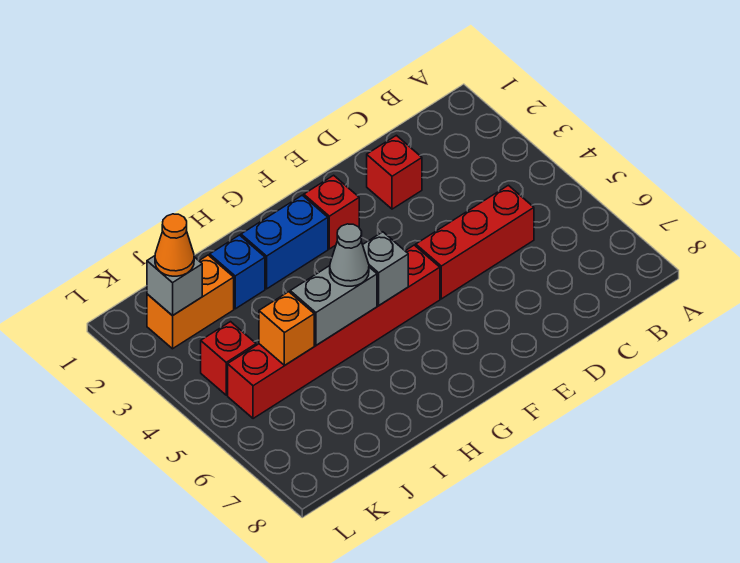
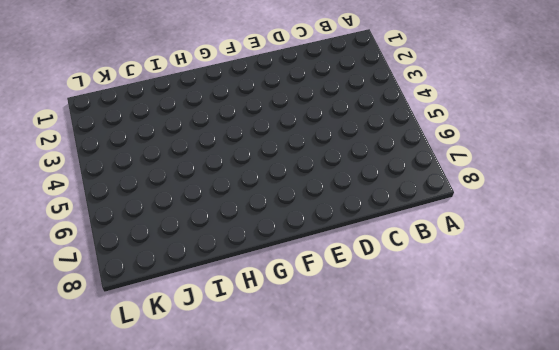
none -> red brick C5:E5 level 1
none -> red brick D2 level 1
none -> red brick F2 level 1

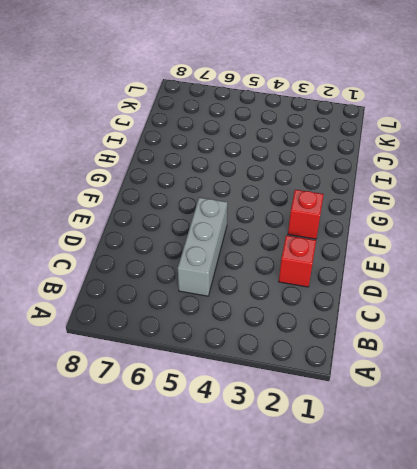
grey brick C5:E5 level 1 -> red brick C5:E5 level 1
none -> red brick F5:K5 level 1
none -> blue brick G2:H2 level 1
none -> blue brick I2 level 1

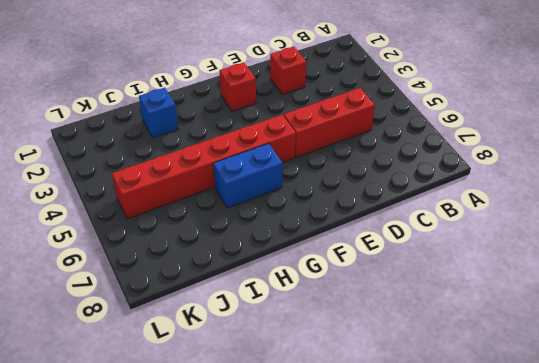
blue brick G6:H6 level 1 -> blue brick G2:H2 level 1
none -> orange brick J2:K2 level 1
none -> red brick K4 level 1
none -> grey brick G5 level 2

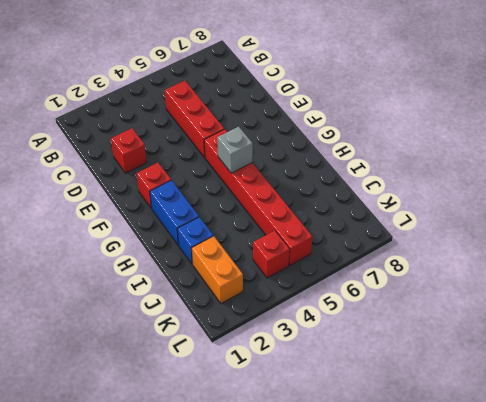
none -> grey brick H5:I5 level 2
none -> orange brick J5 level 2
none -> grey brick K2 level 2

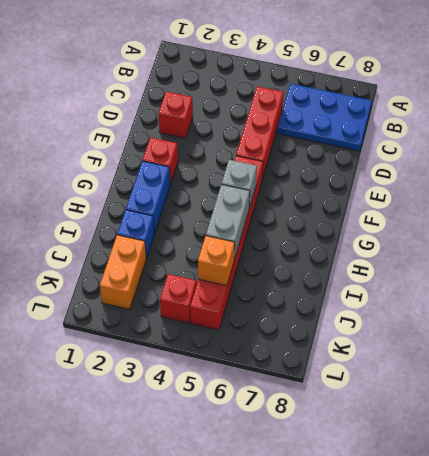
blue plate B6:C8 level 1 -> none
none -> grey brick K2 level 2
none -> grey cone H5 level 3
none -> orange cone K2 level 3

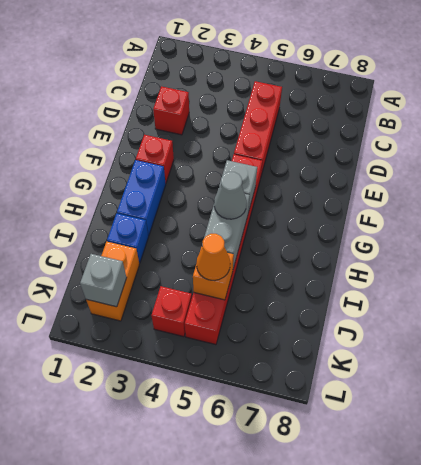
orange cone J5 level 3 -> orange cone K2 level 3

